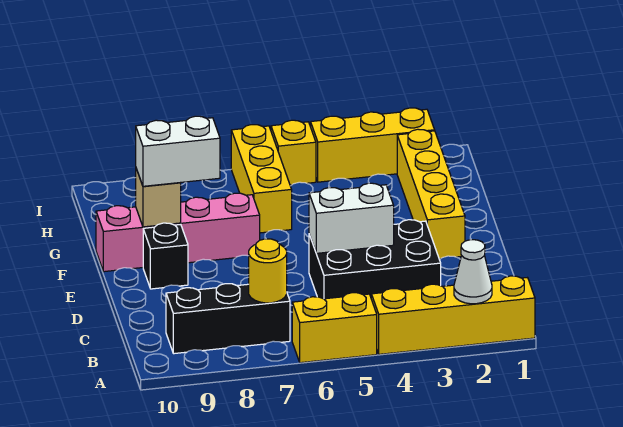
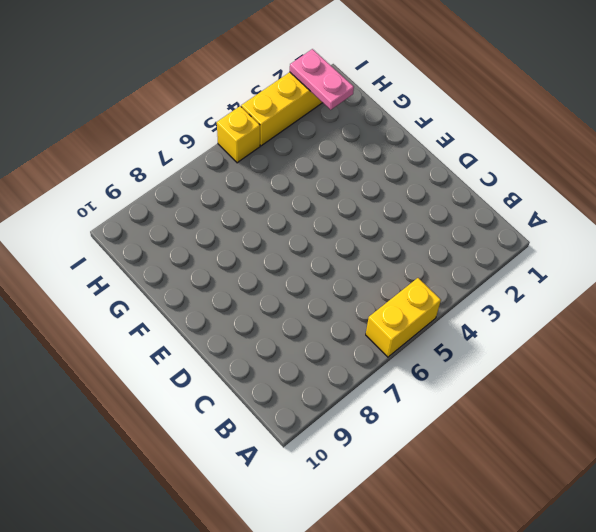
pink plate H2:I2 level 2 -> none
none -> yellow brick A1:A4 level 1
none -> black brick B7:B9 level 1
none -> black brick C3:D5 level 1

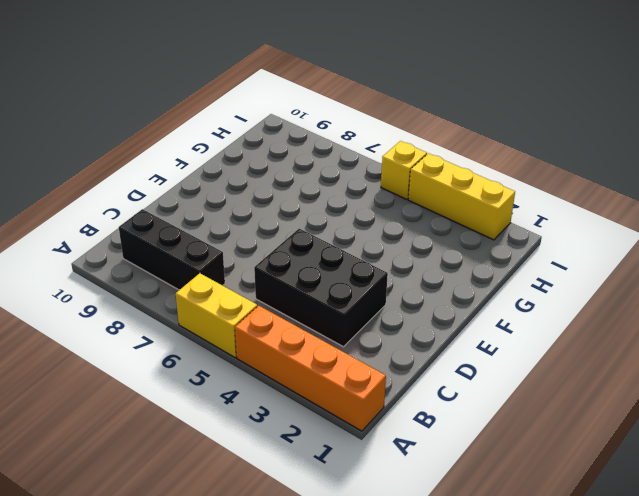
orange brick A1:A4 level 1 -> yellow brick A1:A4 level 1
none -> yellow brick E2:H2 level 1
none -> black brick E9 level 1
none -> pink brick F7:F10 level 1

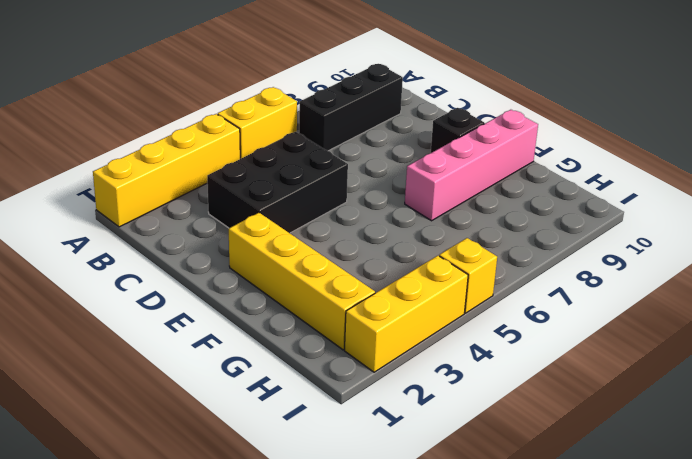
none -> yellow brick G6:I6 level 1
none -> white cone A2 level 2
none -> yellow round brick B7 level 2

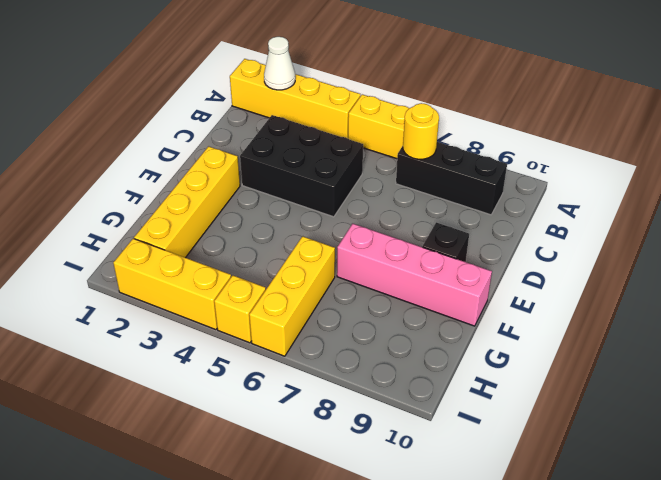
none -> white brick D4:D5 level 2
none -> tan brick F9 level 2
none -> white brick F8:F9 level 3

